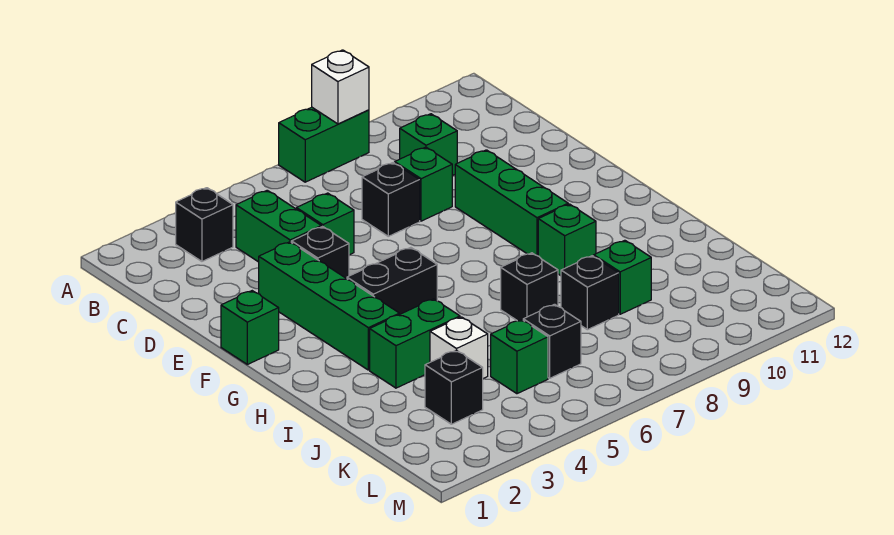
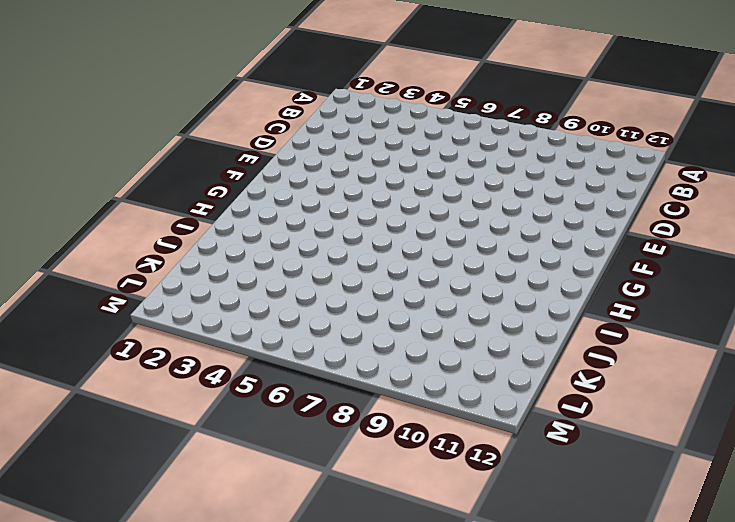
none -> green brick A7:A8 level 1
none -> black brick B3 level 1
none -> green brick C4:D4 level 1

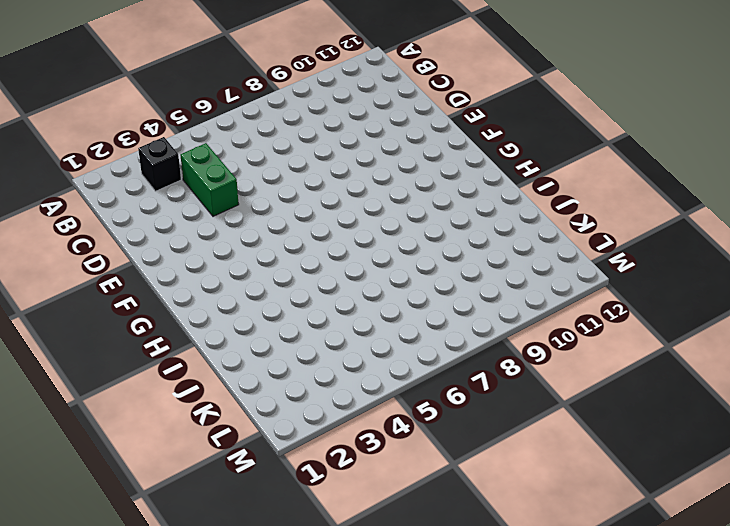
none -> green brick A7:A8 level 1
none -> green brick C9 level 1
none -> green brick D5 level 1

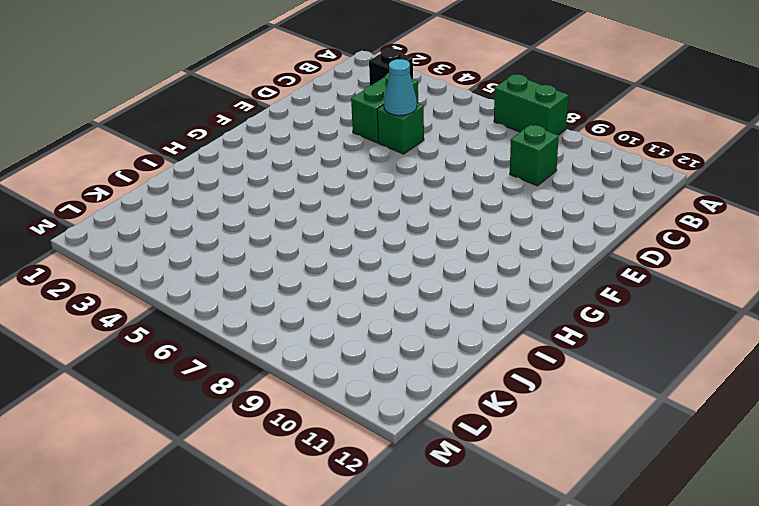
cyan cone D5 level 2 -> none
none -> black brick D7 level 1
none -> green brick D8 level 1
none -> green brick E3:H3 level 1

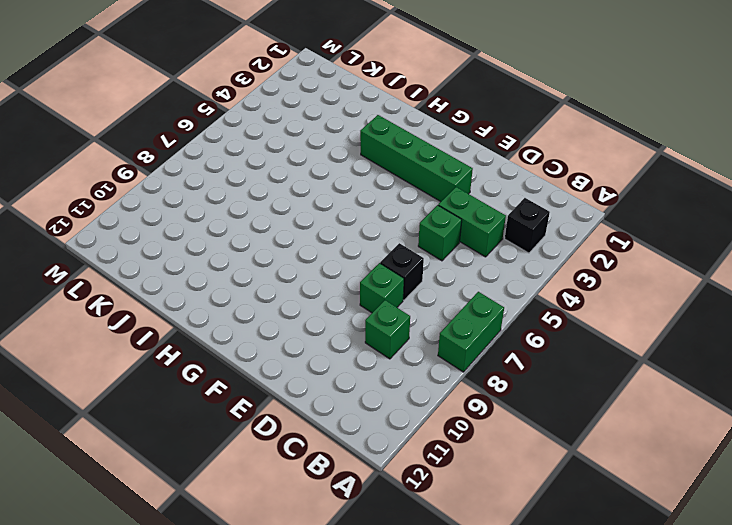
none -> black brick E4 level 1
none -> green brick E9:G9 level 1
none -> green brick F1 level 1

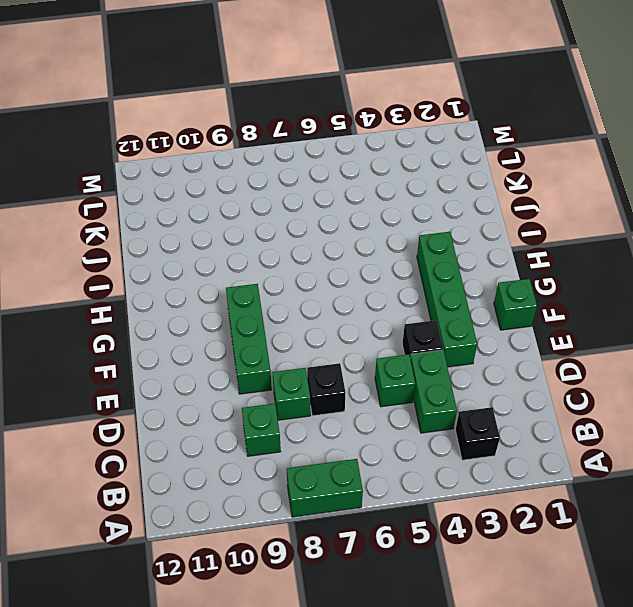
none -> black brick G4:G5 level 1
none -> green brick H9 level 1
none -> green brick I3:I4 level 1

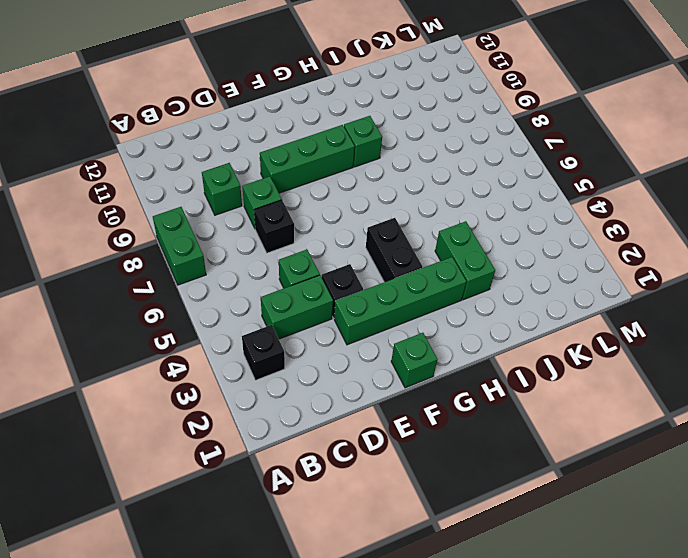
none -> black brick I7 level 1
none -> white brick J4 level 1
none -> black brick J8 level 1

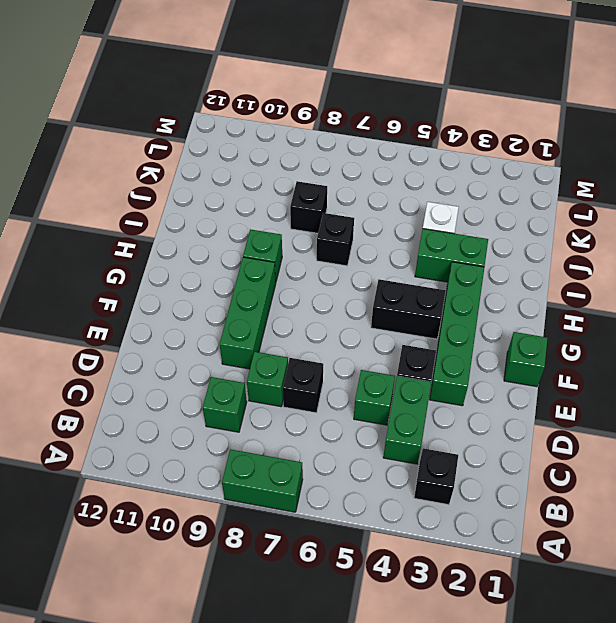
none -> green brick J9 level 1
none -> black brick K3 level 1
none -> green brick K5 level 1

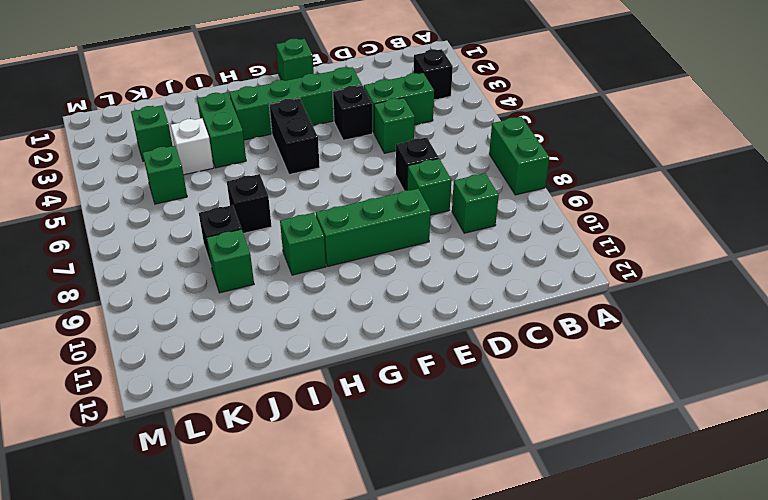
green brick K3 level 1 -> black brick K3 level 1
none -> black brick K6 level 1
none -> white brick A8 level 2

